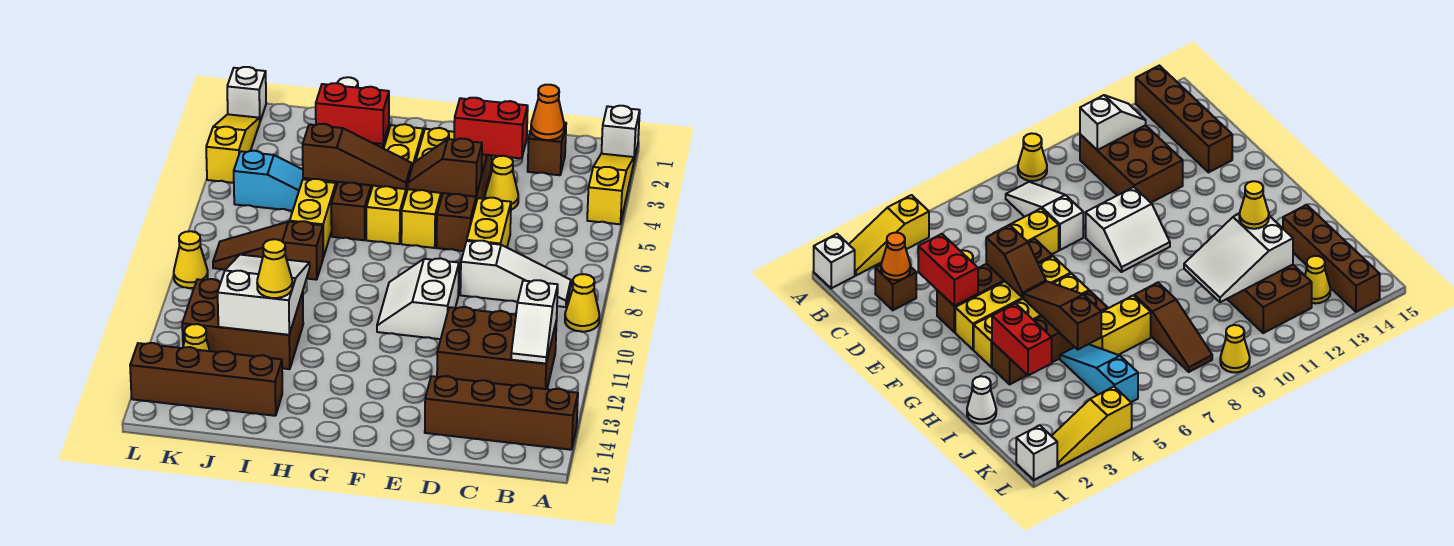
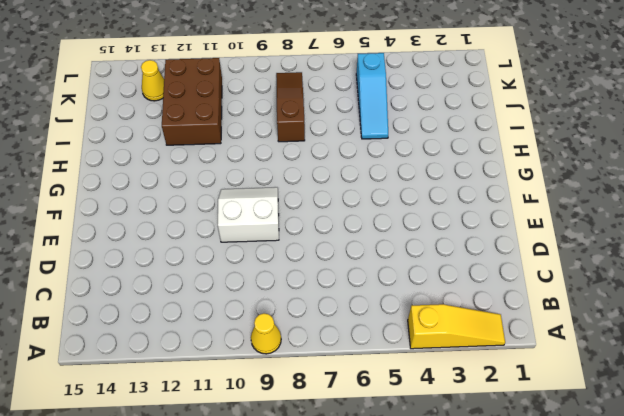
none -> white brick A1 level 1
none -> brown brick A14:D14 level 1
none -> white slope B8:D8 level 1 top D
none -> brown brick B11:D12 level 1

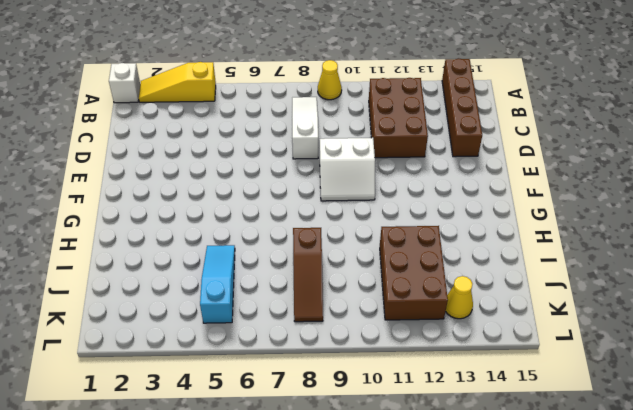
none -> brown brick C2 level 1
none -> yellow cone D4 level 1
none -> yellow brick D6:D7 level 1
none -> brown brick E3:E6 level 1

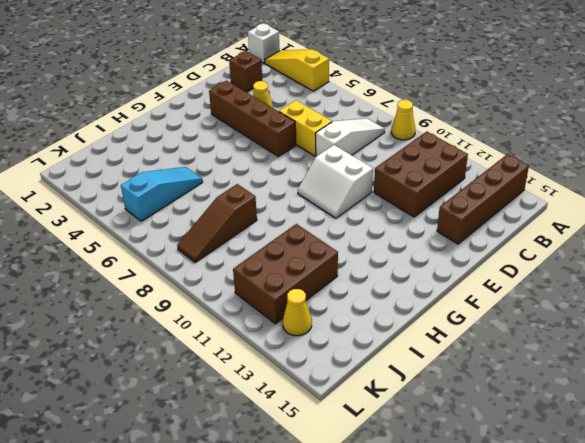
none -> yellow brick F3:F6 level 1
none -> yellow brick G3:G6 level 1
none -> brown brick H3:H6 level 1
none -> white cone I1 level 1

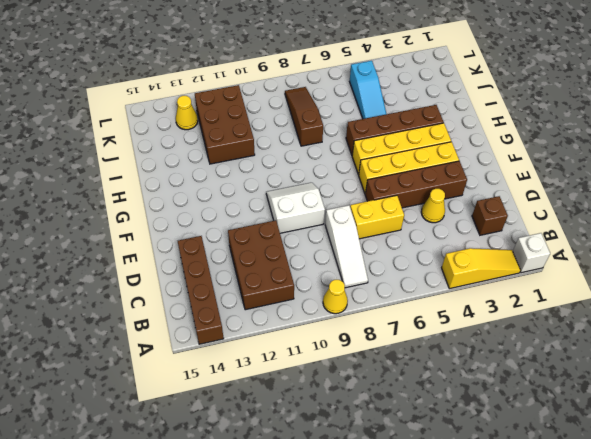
none -> white cone I1 level 1
none -> yellow brick I6:I7 level 1
none -> brown brick I14:L14 level 1
none -> white brick L1 level 1

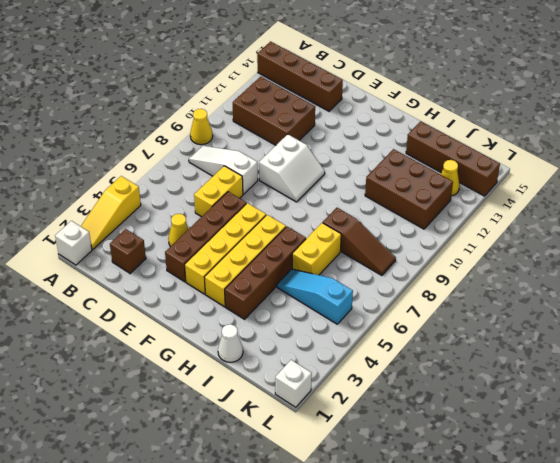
none -> yellow slope L2:L4 level 1 top 4
none -> yellow cone L9 level 1
none -> white slope B11:B12 level 2 top 11
none -> orange cone C2 level 2

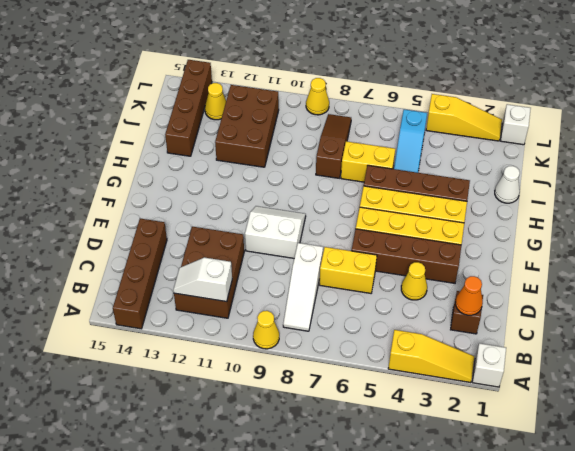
none -> red brick D3:E3 level 2
none -> brown slope E5:F5 level 2 top E
none -> brown slope G5:I5 level 2 top I
none -> red brick H3:I3 level 2

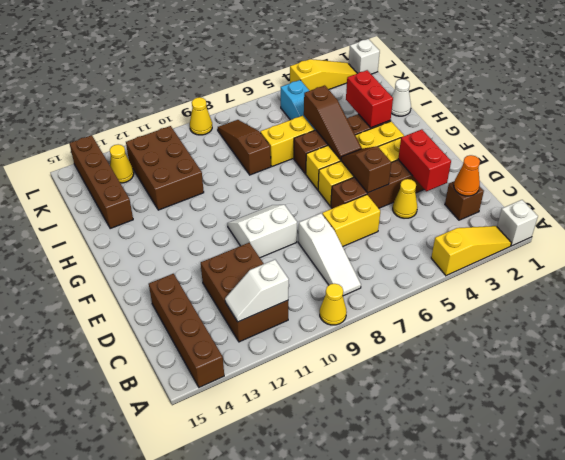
none -> white slope I10:J12 level 2 top 12
none -> yellow cone I12 level 3

